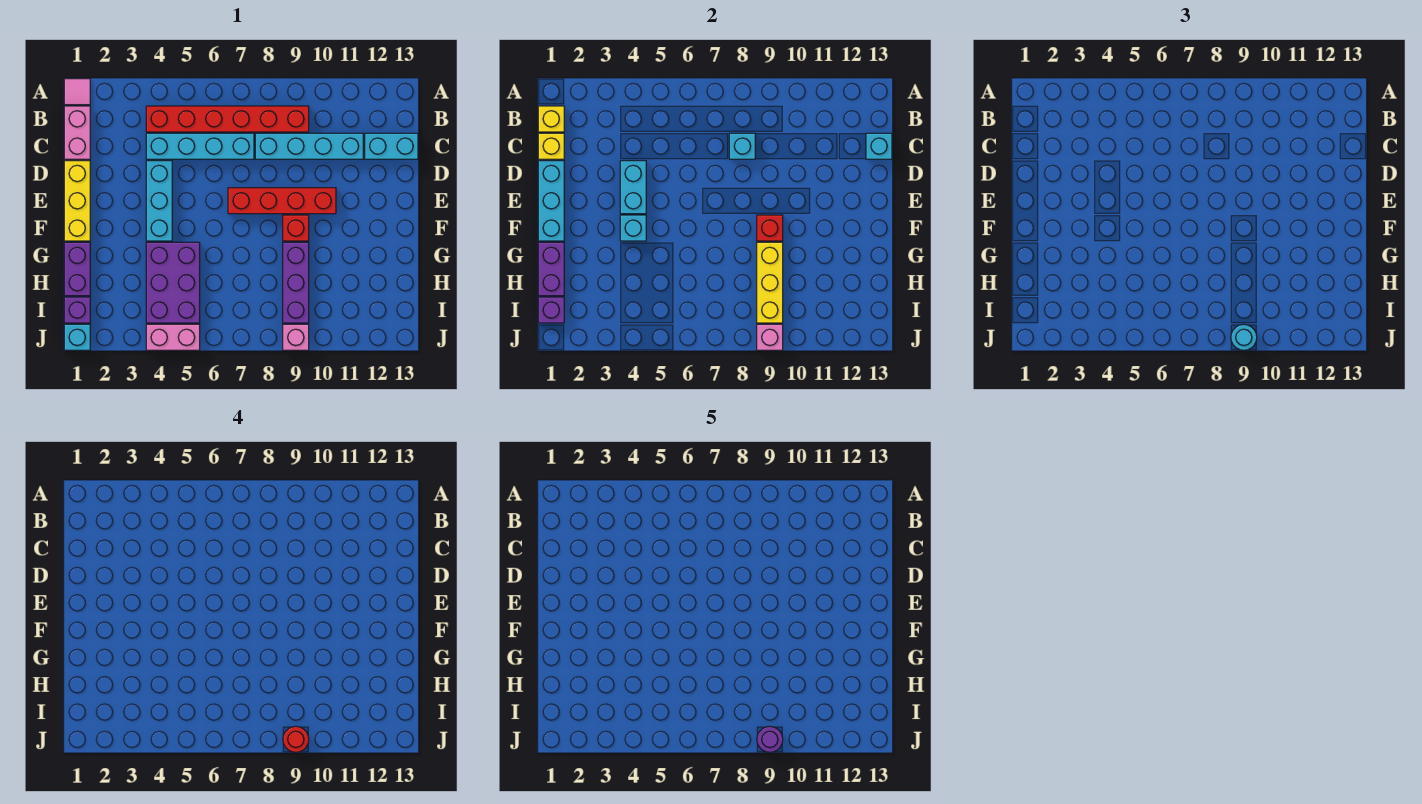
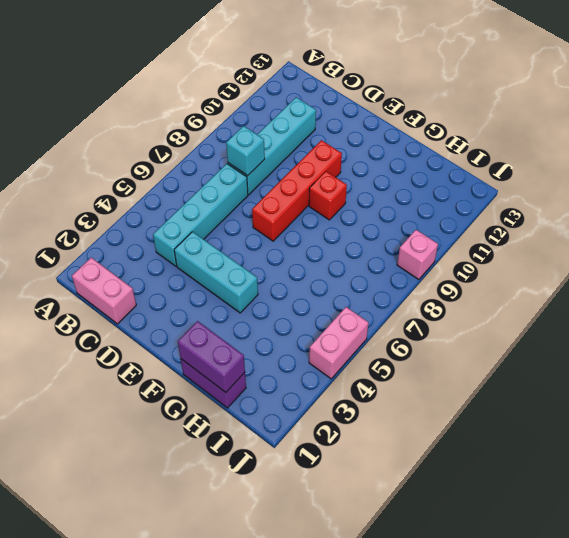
none -> pink tile A1 level 1
none -> red brick B4:B9 level 1
none -> cyan brick C12:C13 level 1
none -> yellow brick D1:F1 level 1

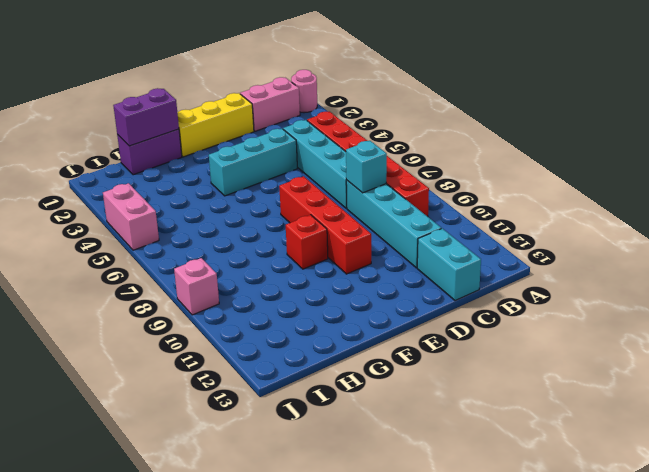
pink round brick A1 level 1 -> pink tile A1 level 1
none -> purple brick G4:I5 level 1
none -> purple brick G9:I9 level 1
none -> purple brick I1 level 1
none -> cyan brick J1 level 1

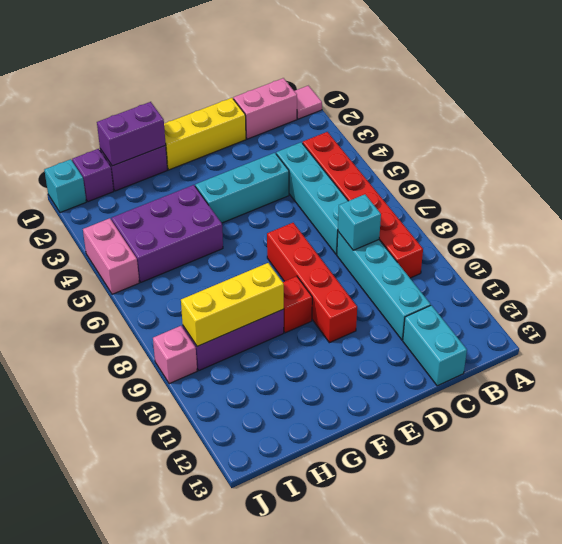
none -> yellow brick B1 level 2
none -> yellow brick C1 level 2
none -> cyan brick C13 level 2
none -> cyan brick D1:F1 level 2

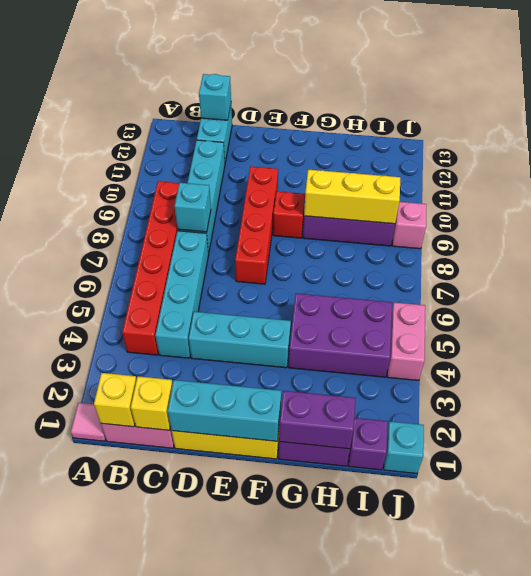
none -> cyan brick D4:E4 level 2
none -> cyan brick F4 level 2
none -> red brick F9 level 2
none -> purple brick I1 level 2

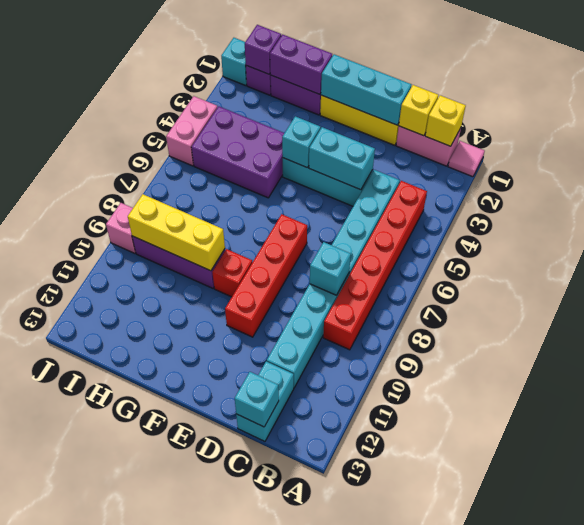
none -> red brick F9 level 2
none -> pink brick J9 level 2
none -> cyan round brick J9 level 3
none -> red round brick J9 level 4

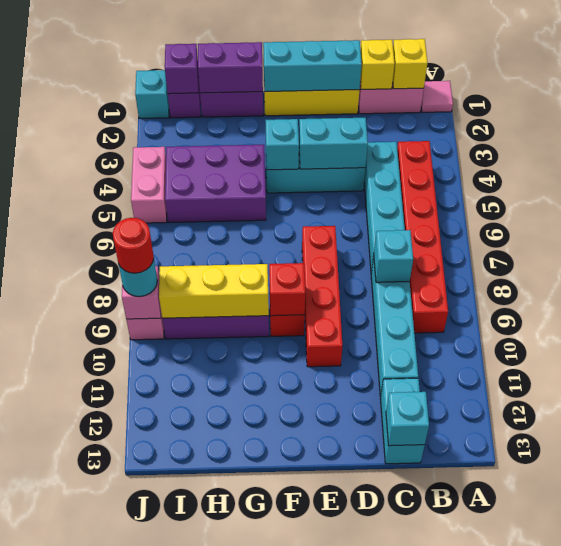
none -> purple round brick J9 level 5

